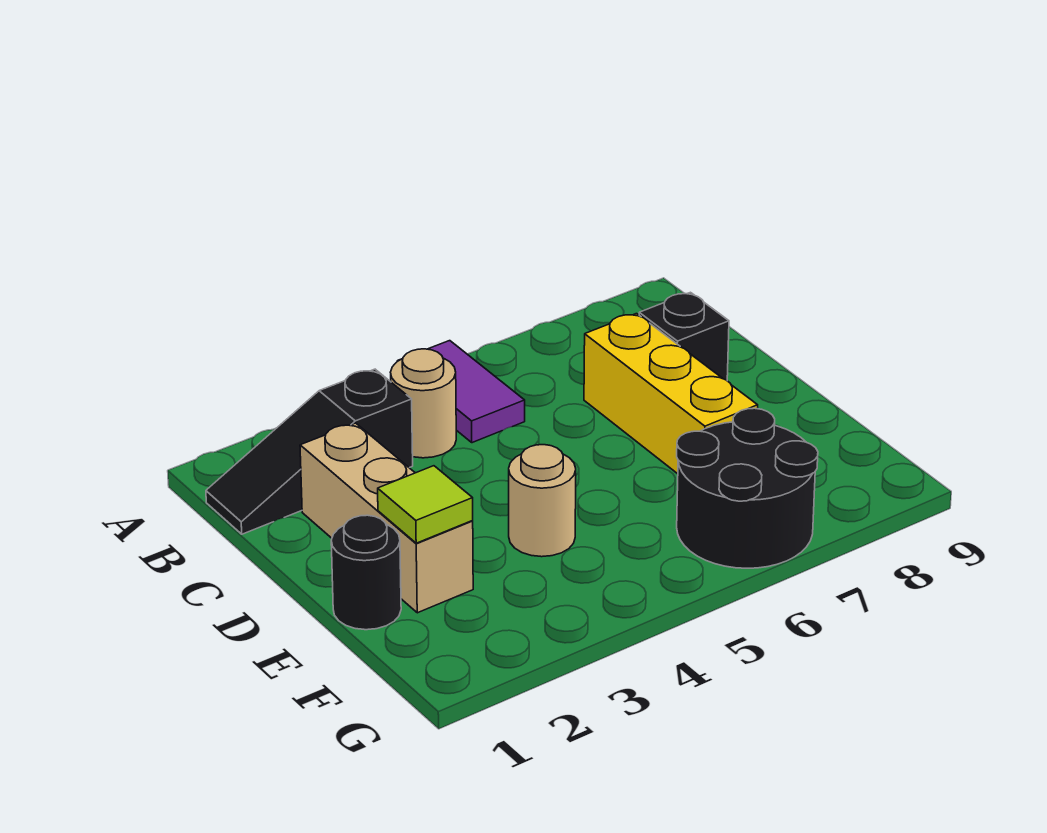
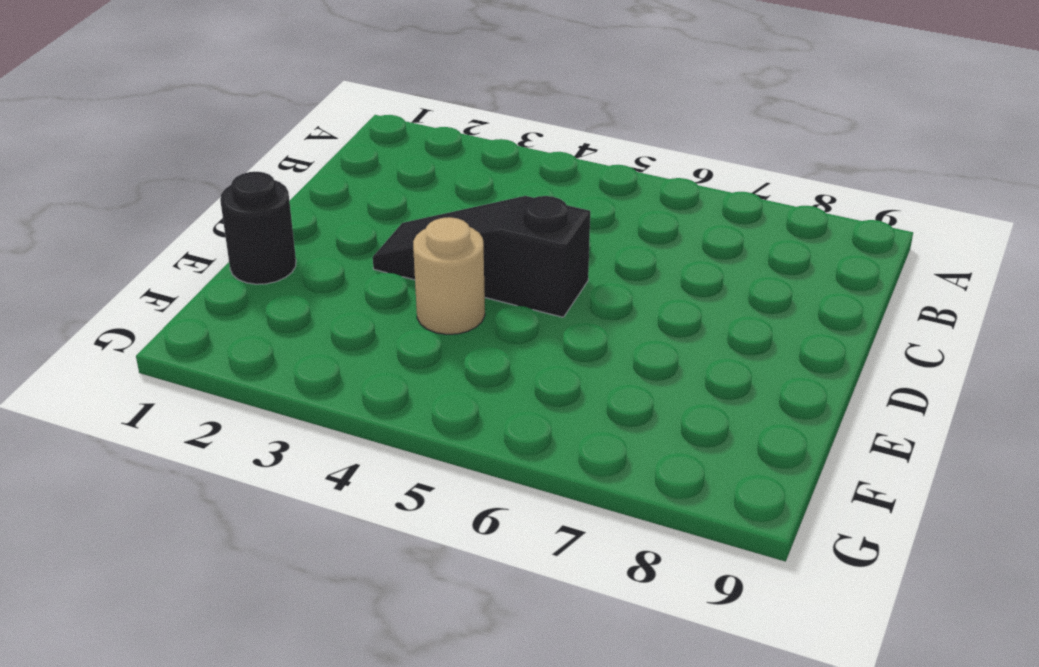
black slope D3:D5 level 1 top 5 -> black slope B1:B3 level 1 top 3
none -> purple tile A5:B5 level 1
none -> tan round brick B4 level 1

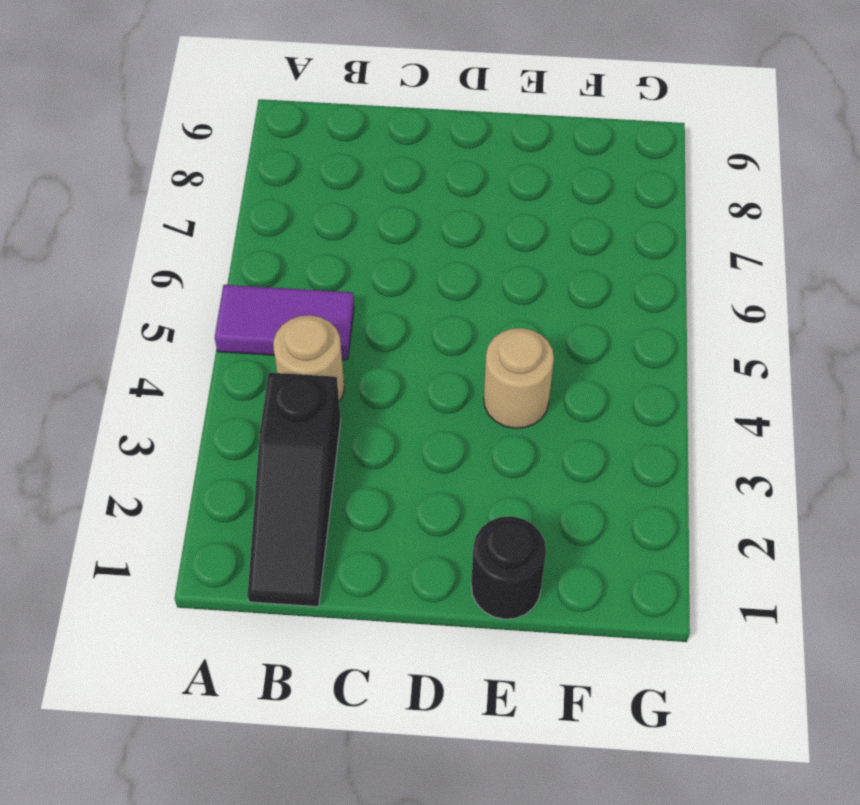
none -> tan brick C2:E2 level 1
none -> yellow brick C7:E7 level 1

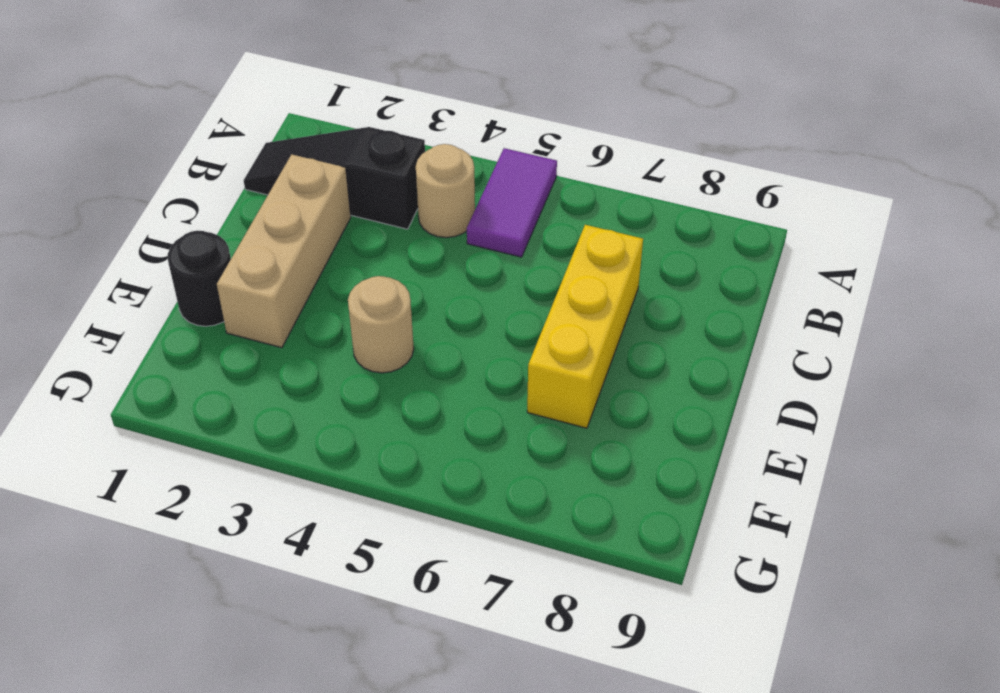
none -> black brick C8 level 1
none -> black round brick F6:G7 level 1

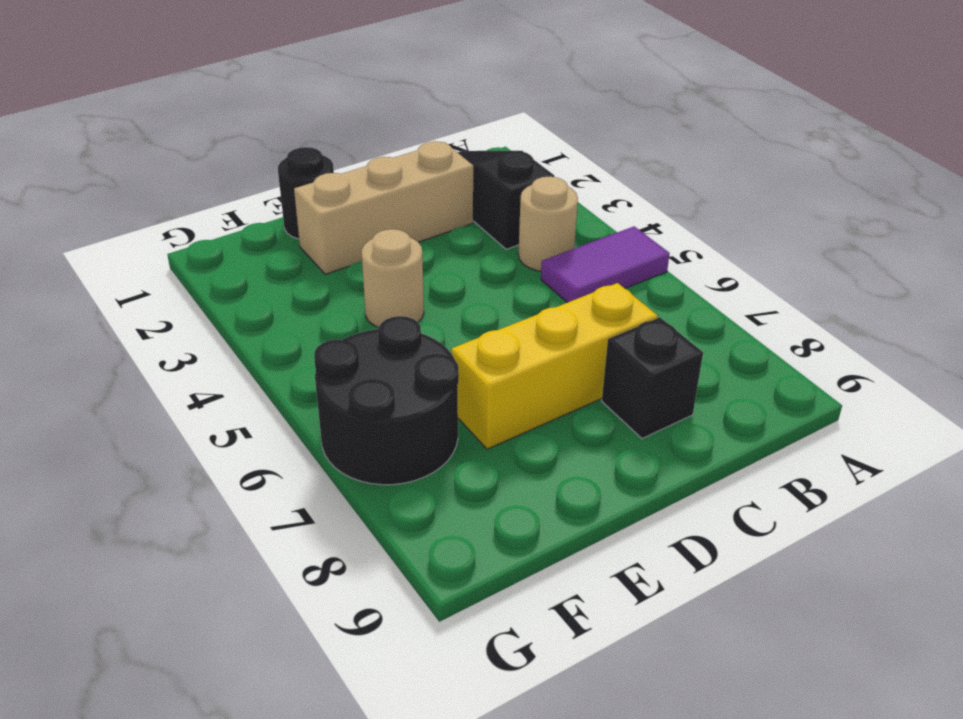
none -> lime tile E2 level 2

